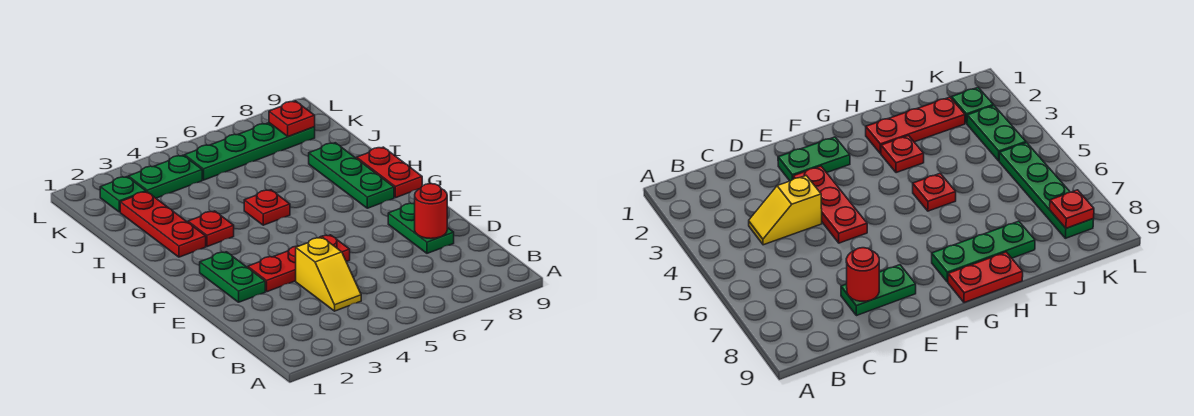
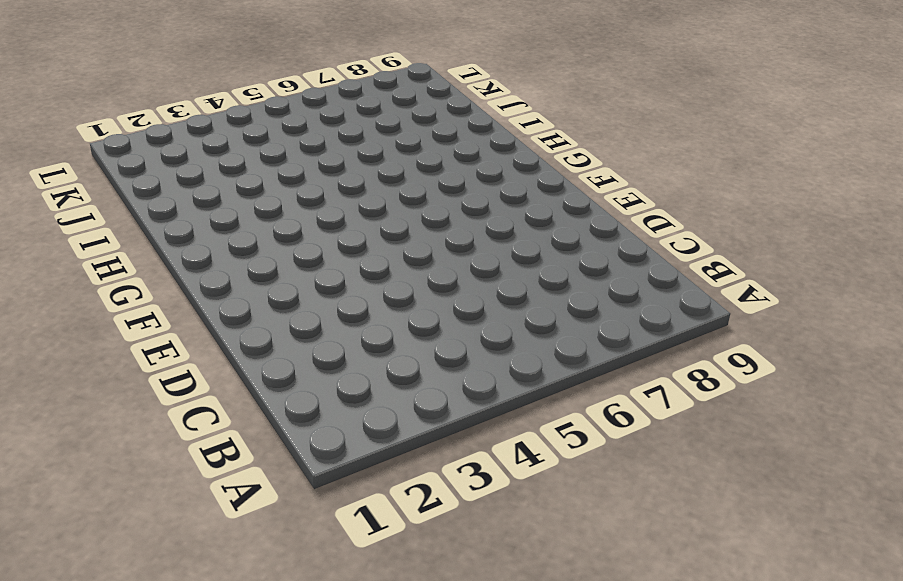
none -> yellow slope C4:D4 level 1 top D
none -> green plate D8:E8 level 1
none -> green plate E2:F2 level 1

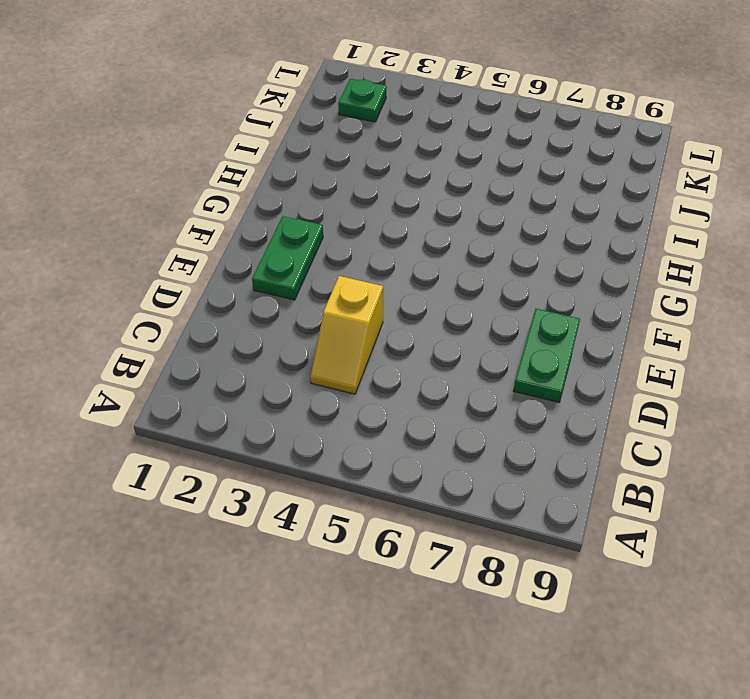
none -> red plate E3:E5 level 1
none -> green plate G8:I8 level 1
none -> red plate G9:H9 level 1

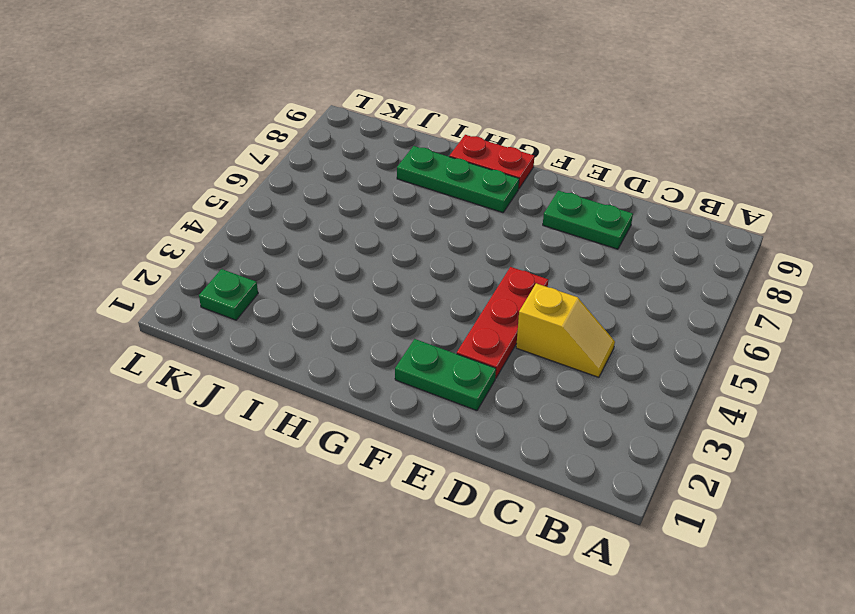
none -> red plate H2:J2 level 1
none -> red plate H3 level 1
none -> red plate H5 level 1

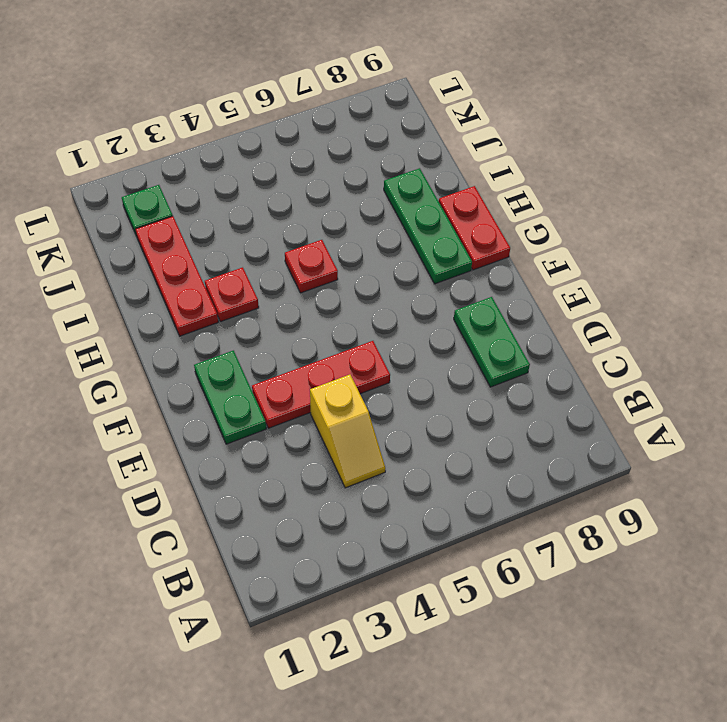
none -> green plate K3:K4 level 1
none -> green plate K5:K8 level 1
none -> red round brick D8 level 2

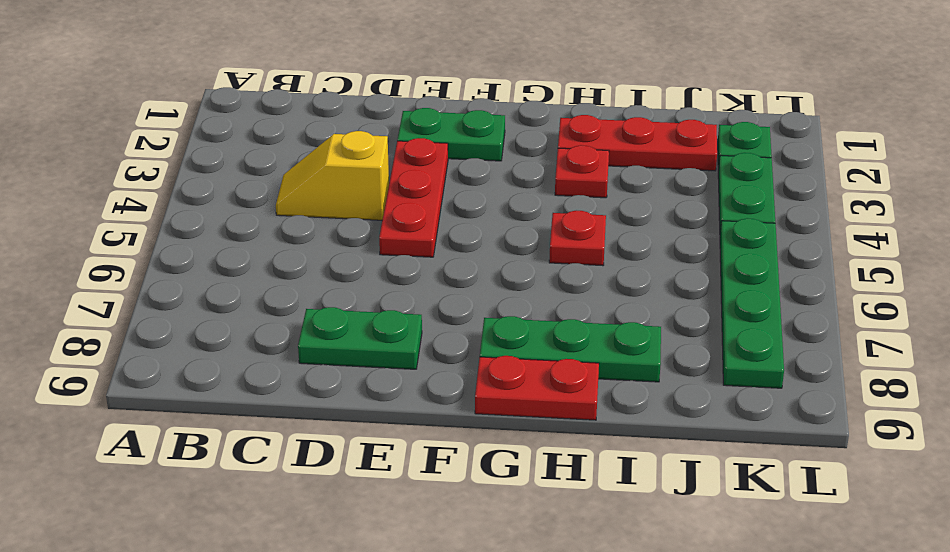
none -> red round brick D8 level 2
none -> red plate K8 level 2

